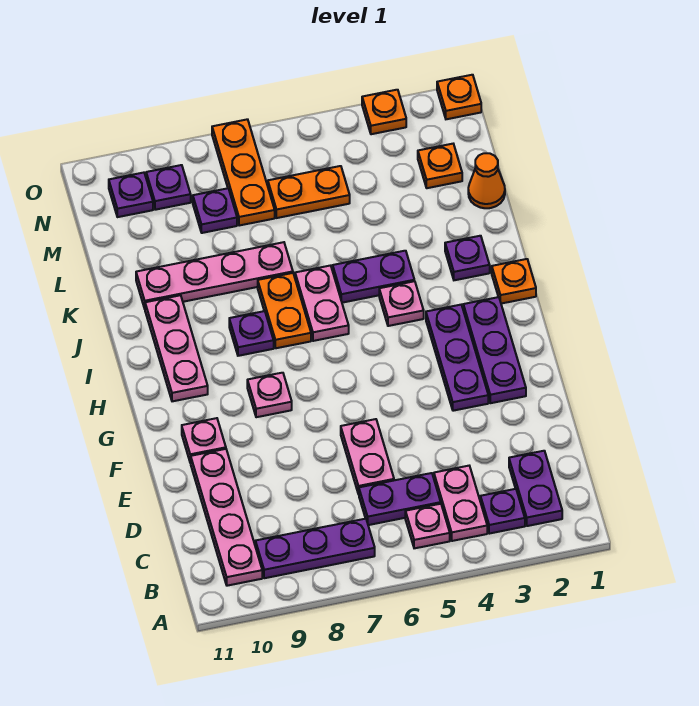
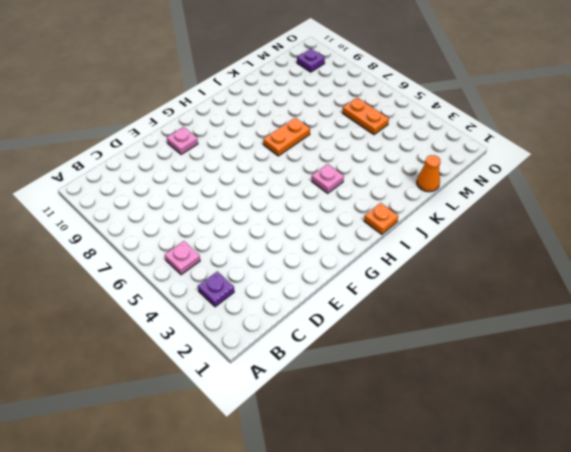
none -> purple plate B2:C2 level 1
none -> pink plate B4:C4 level 1
none -> purple plate B7:B9 level 1
none -> pink plate B10:E10 level 1

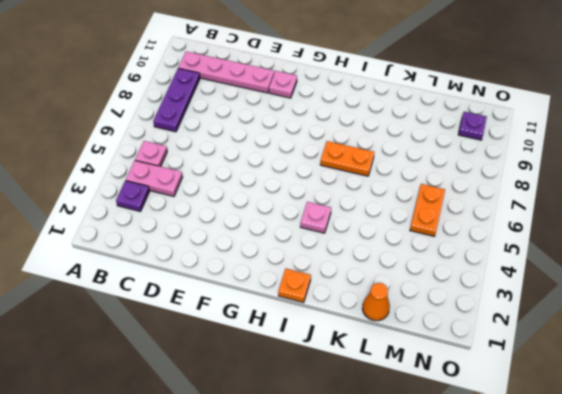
none -> purple plate B2:C2 level 1
none -> purple plate C5:C6 level 1
none -> pink plate D6:E6 level 1
none -> purple plate F2:H2 level 1

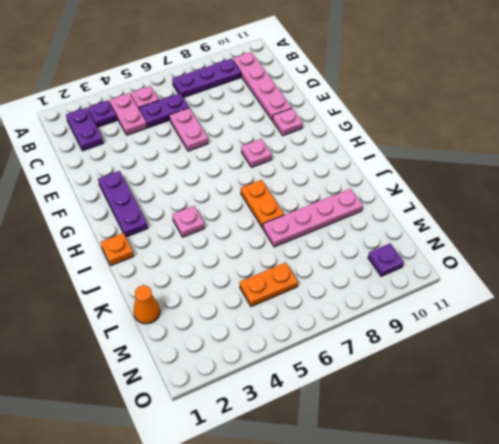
none -> purple plate F3:H3 level 1
none -> pink plate H10:J10 level 1
none -> pink plate I6:J6 level 1
none -> purple plate I8 level 1

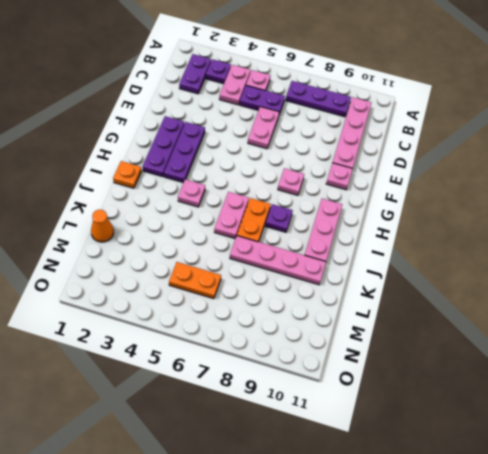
none -> purple plate J2 level 1
none -> purple plate J4:J5 level 1
none -> orange plate M2 level 1
none -> orange plate M7:O7 level 1

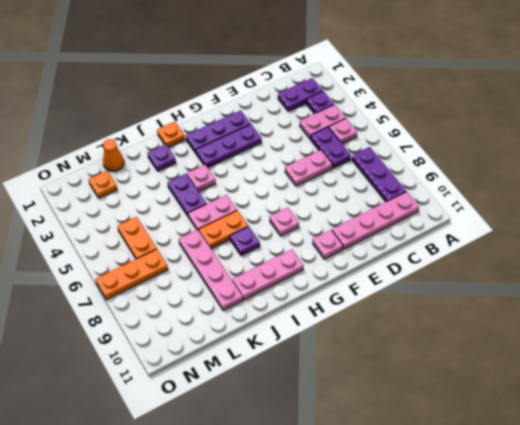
none -> purple plate M8 level 1
none -> purple plate N9 level 1
none -> purple plate N10 level 1
none -> orange plate O1 level 1

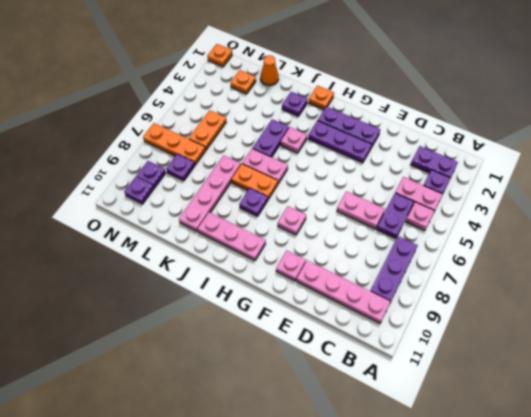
none -> orange plate O3 level 1

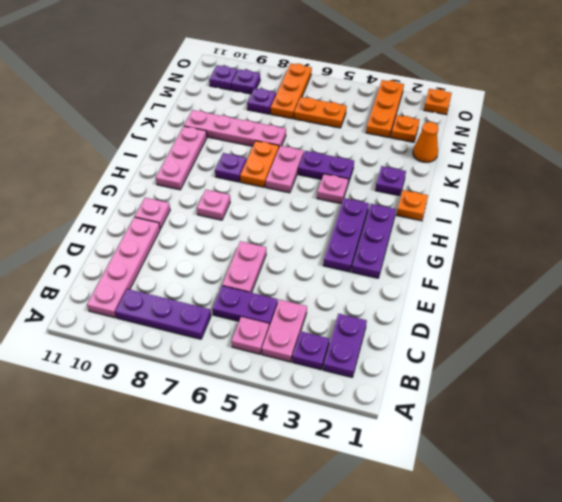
orange plate M3:O3 level 1 -> orange plate O3 level 1

